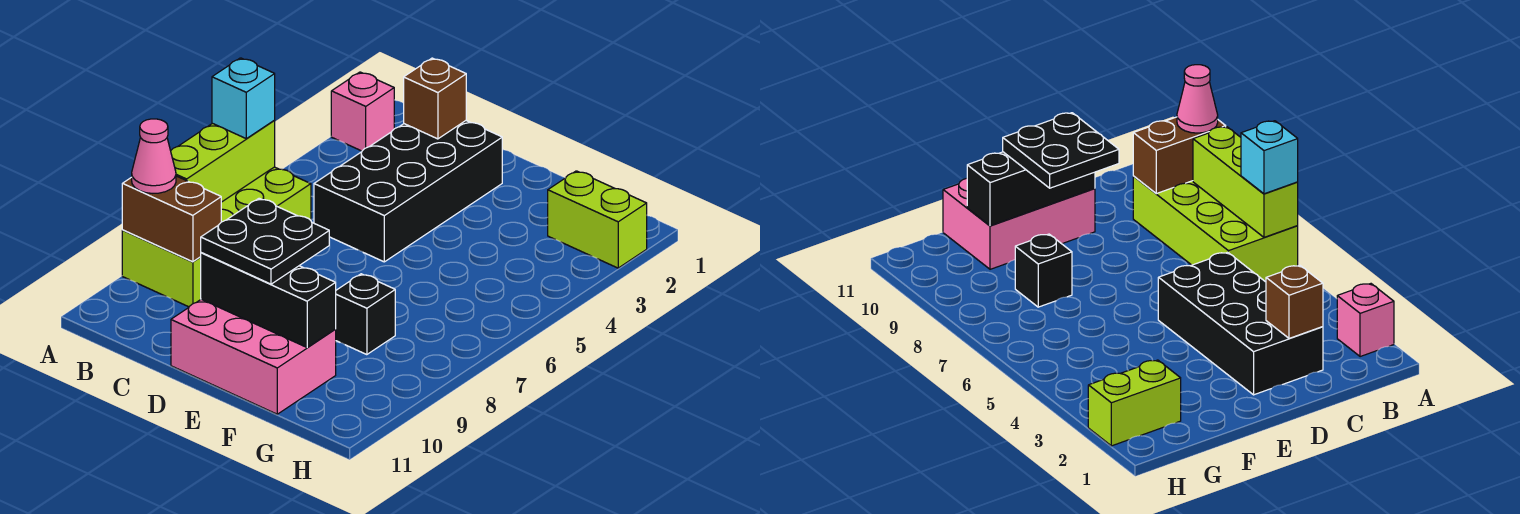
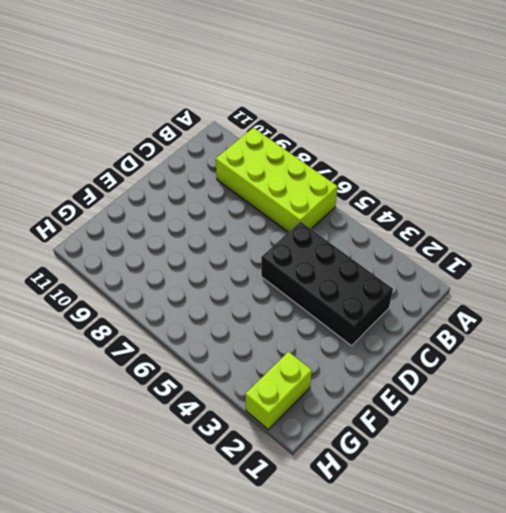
none -> pink brick A2 level 1
none -> pink brick D10:F11 level 1
none -> black brick F8 level 1

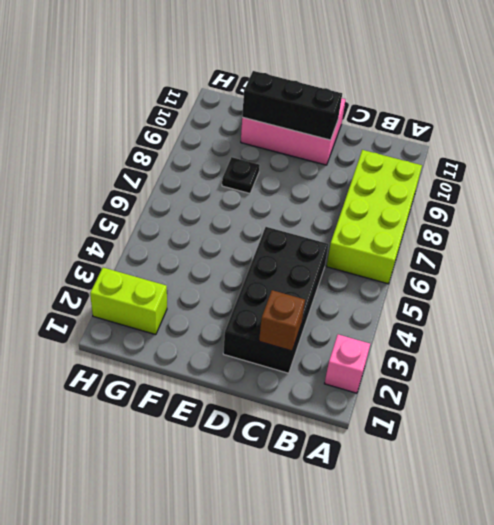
black plate F8 level 1 -> black brick F8 level 1
none -> lime brick A6:A8 level 2
none -> brown brick A9:B9 level 2
none -> cyan brick A6 level 3

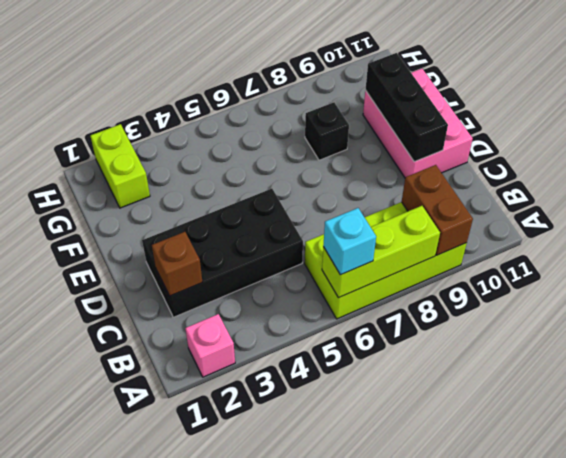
none -> pink cone A9 level 3
none -> black plate D9:E10 level 3

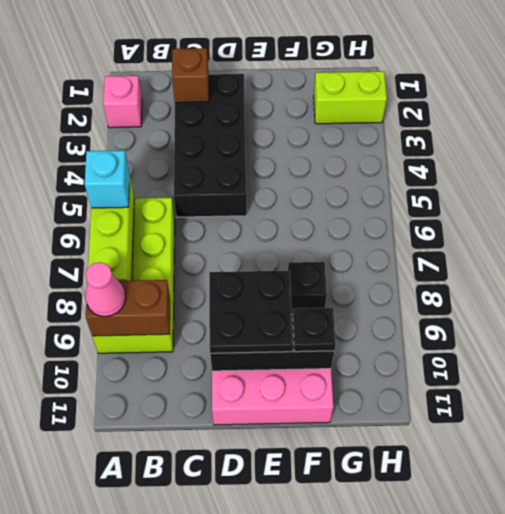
black plate F10 level 3 -> none

